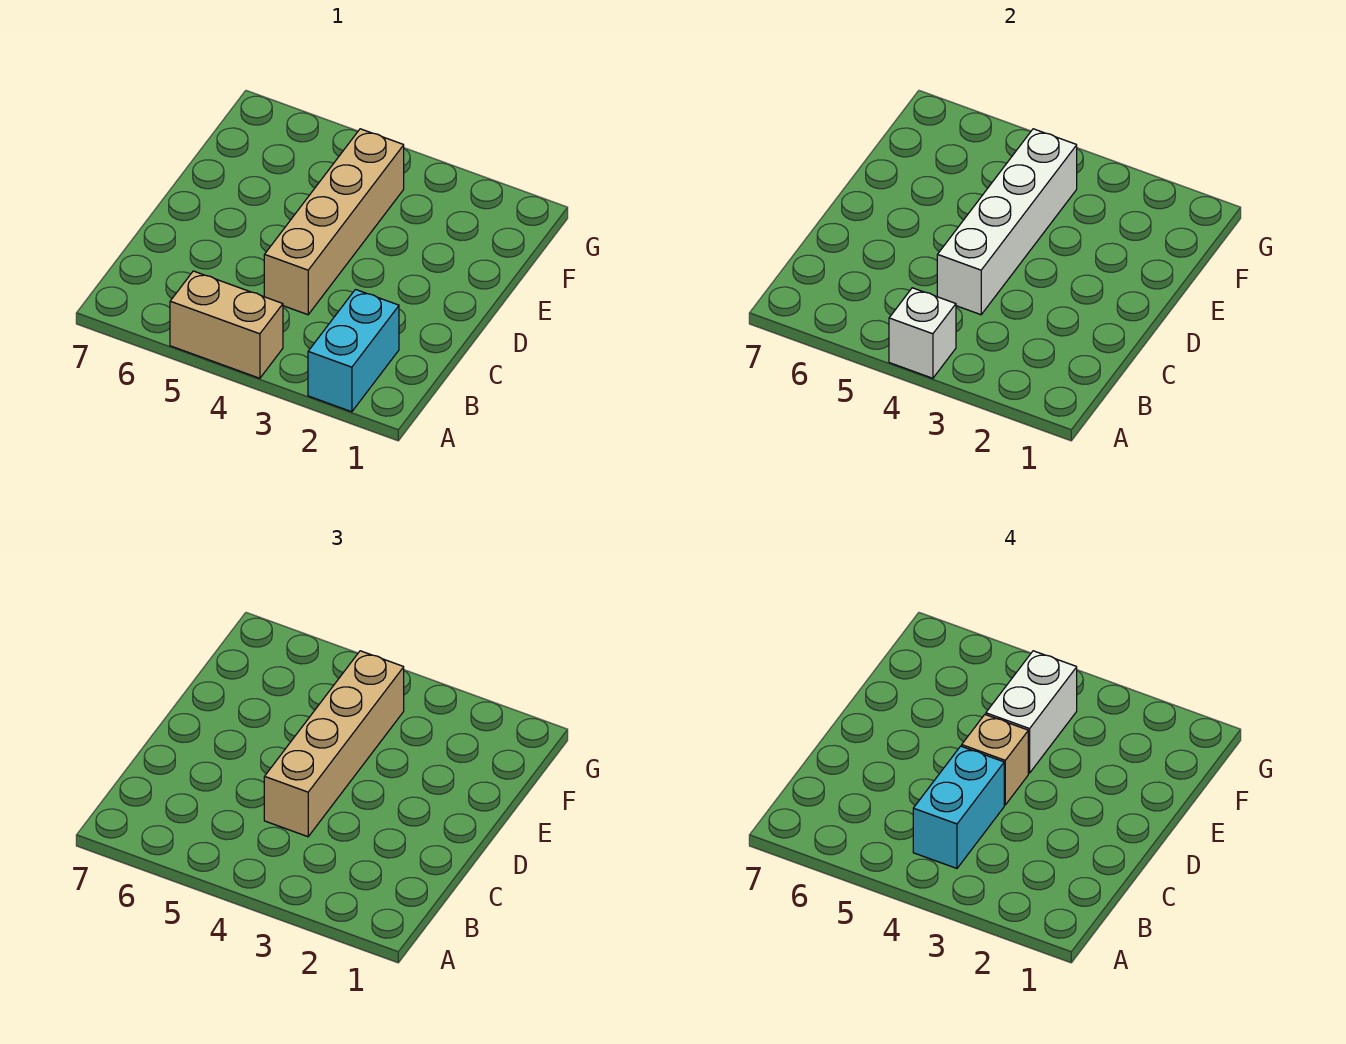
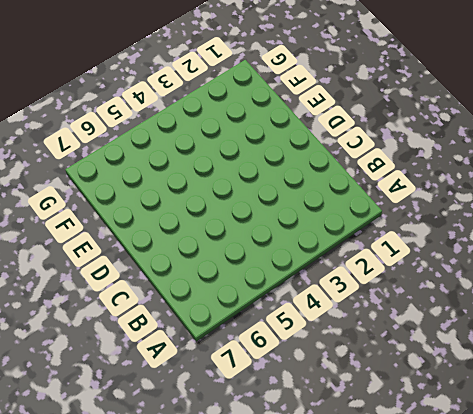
none -> cyan brick A2:B2 level 1
none -> tan brick A4:A5 level 1

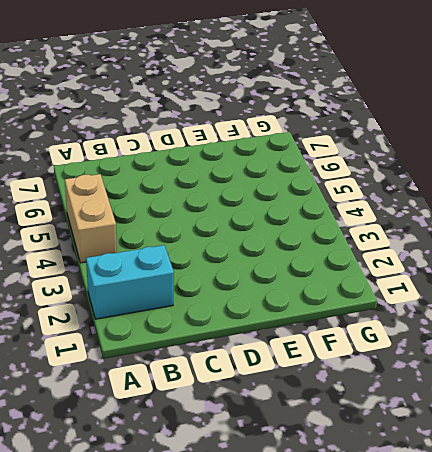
none -> tan brick C4:F4 level 1
none -> white brick A4 level 2

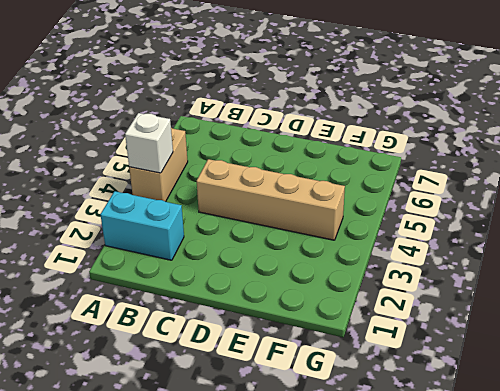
none -> white brick C4:F4 level 2
none -> tan brick C4:F4 level 3

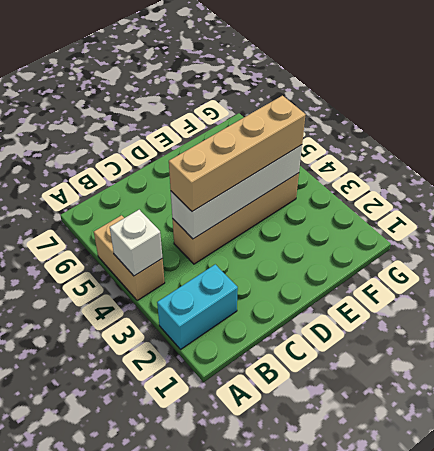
none -> cyan brick B4:C4 level 4
none -> tan brick D4 level 4

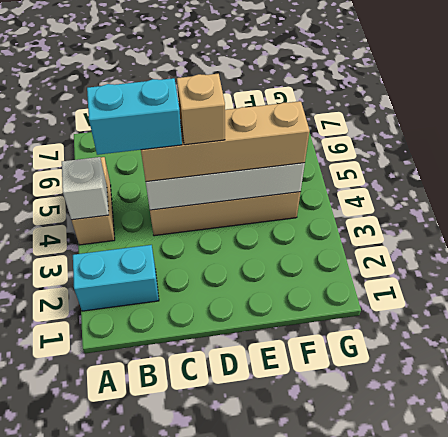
none -> white brick E4:F4 level 4

